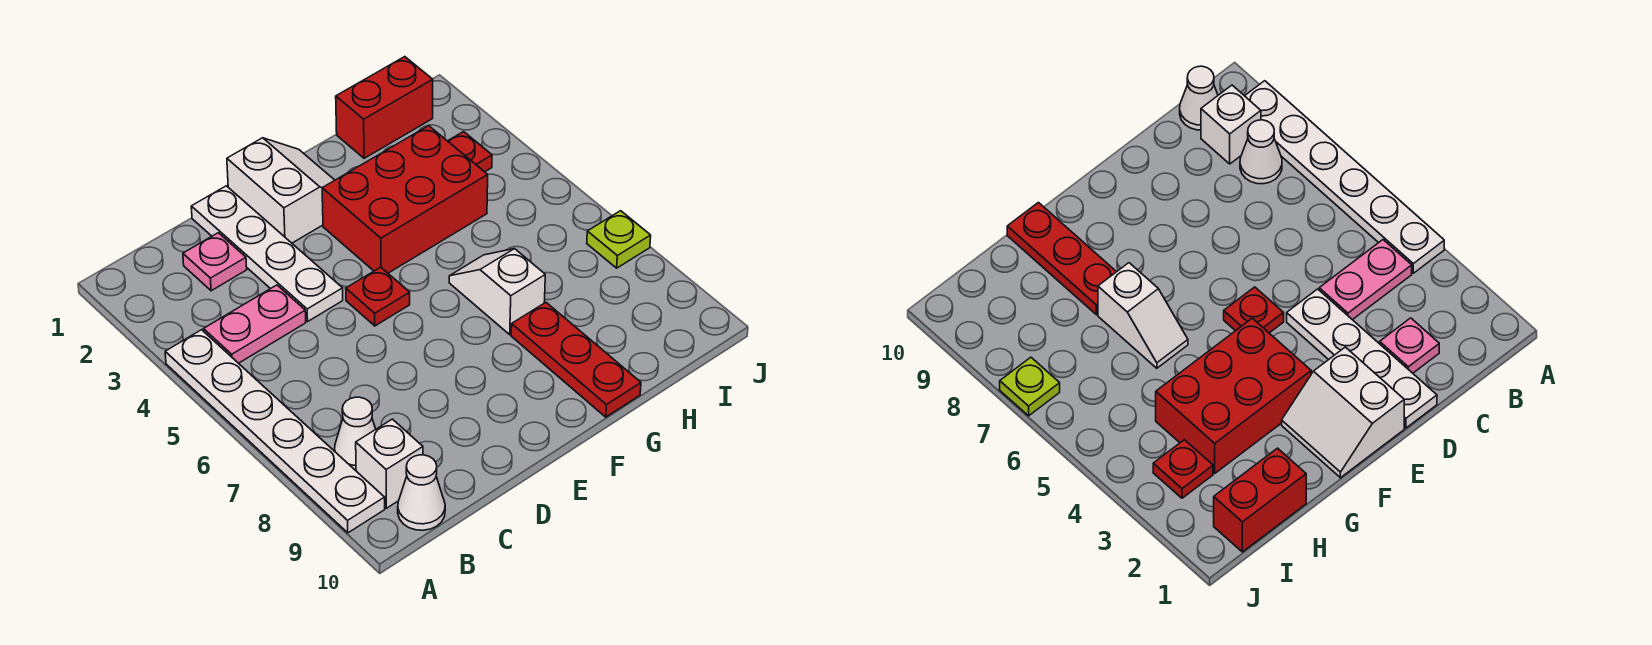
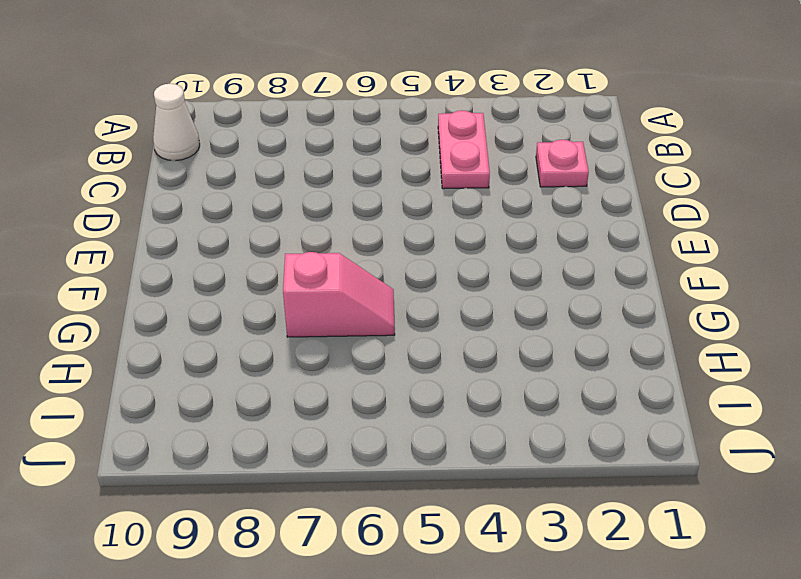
pink slope G6:G7 level 1 top 7 -> white slope G6:G7 level 1 top 7
none -> white plate A4:A9 level 1
none -> white cone B8 level 1
none -> white brick B9 level 1

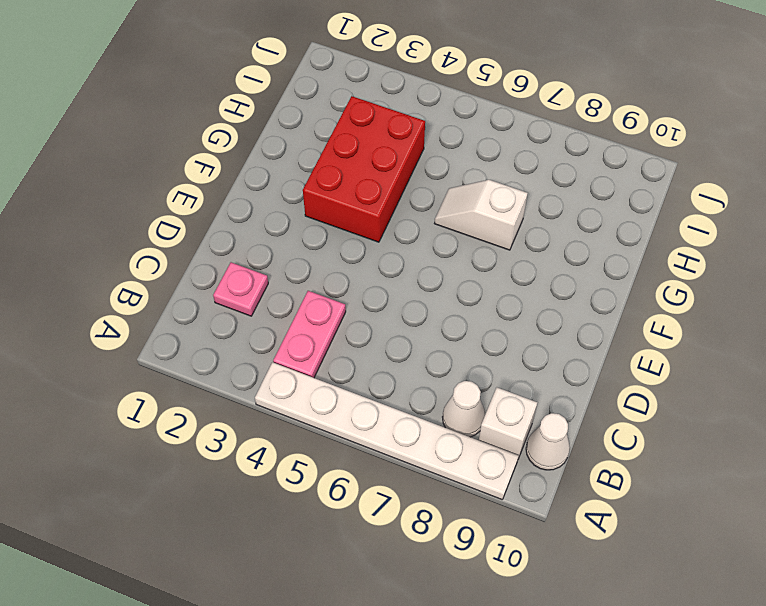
none -> white plate D1:D4 level 1
none -> white slope E1:F2 level 1 top E
none -> red plate E5 level 1

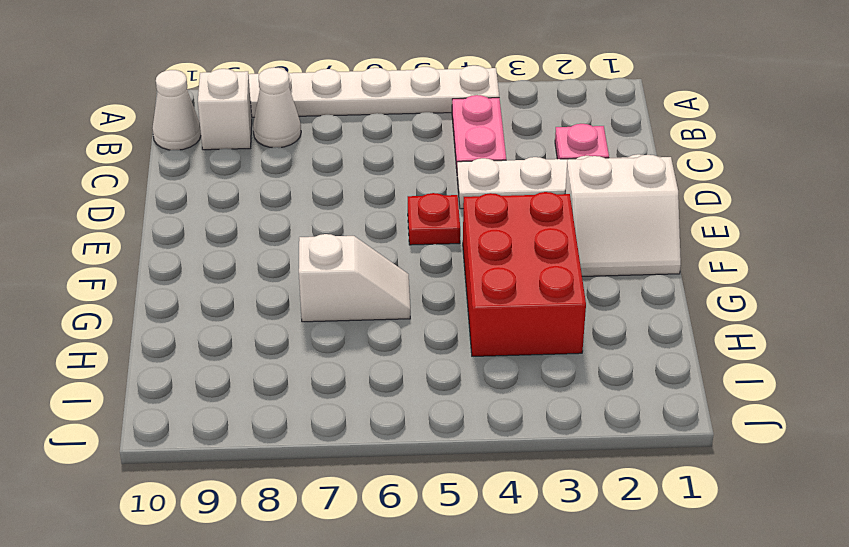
none -> red plate G8:G10 level 1
none -> red brick H1:I1 level 1
none -> red plate I3 level 1

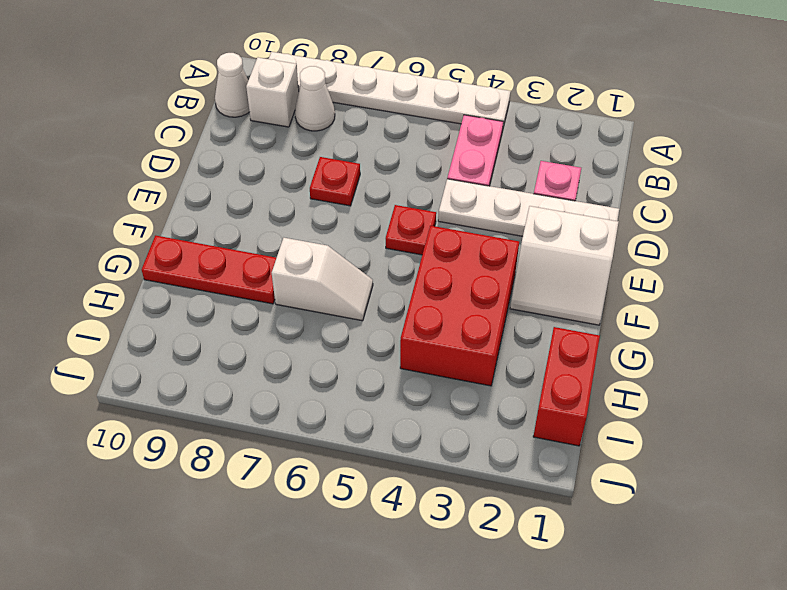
red plate D7 level 1 -> red plate I3 level 1
none -> lime plate J7 level 1

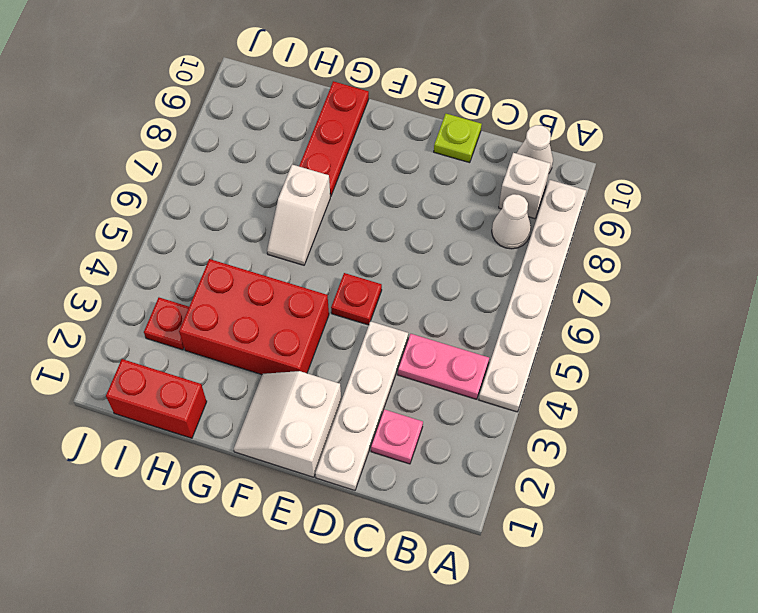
lime plate D10 level 1 -> lime plate J7 level 1

